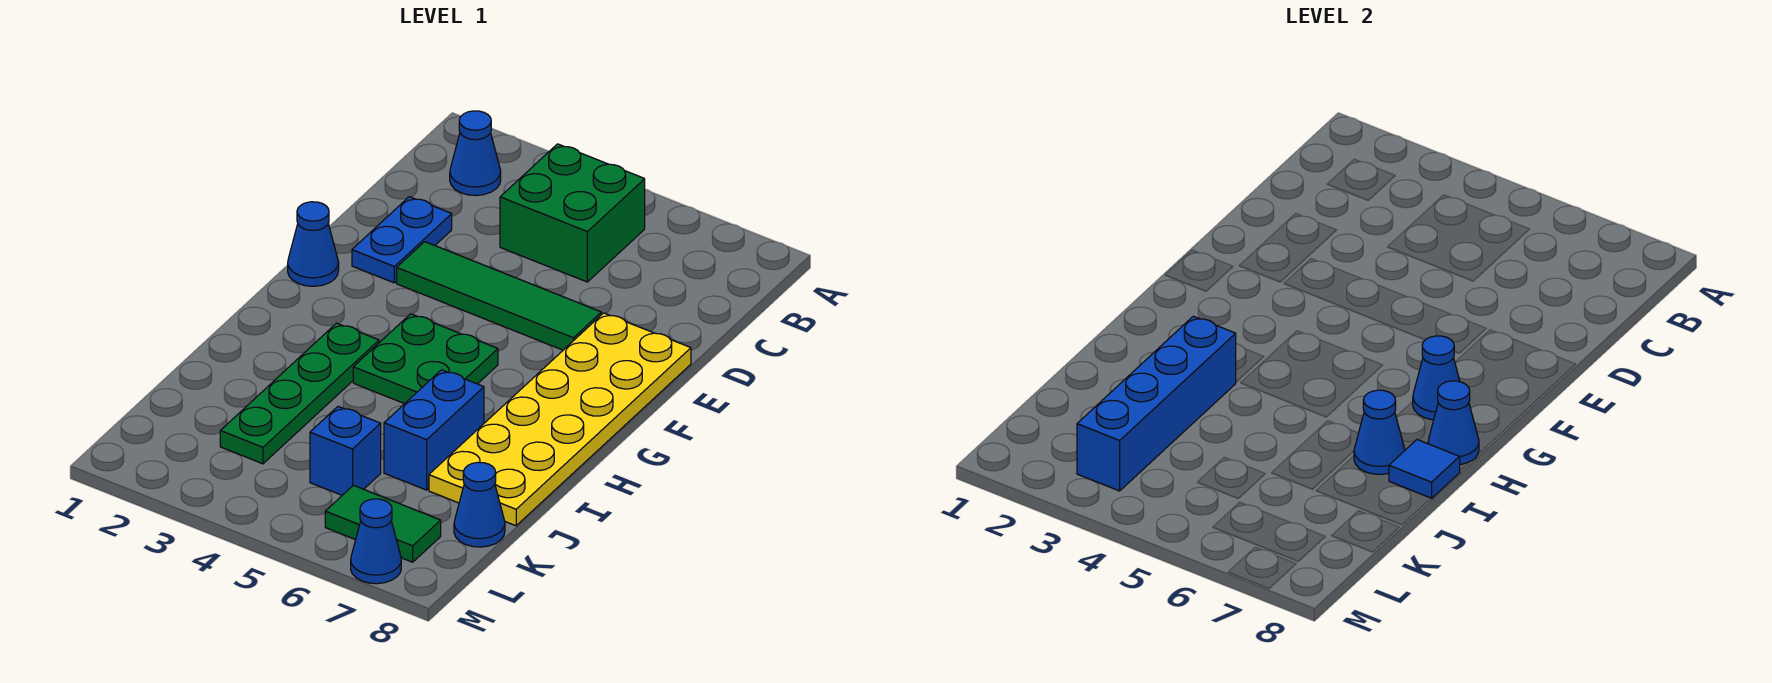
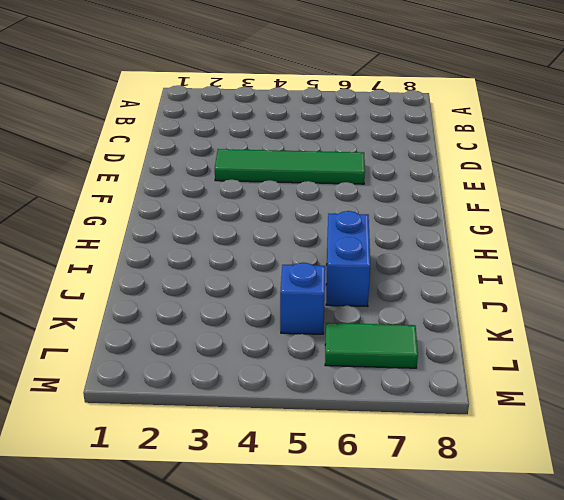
none -> blue cone B2 level 1
none -> green brick B4:C5 level 1
none -> blue plate D2:E2 level 1

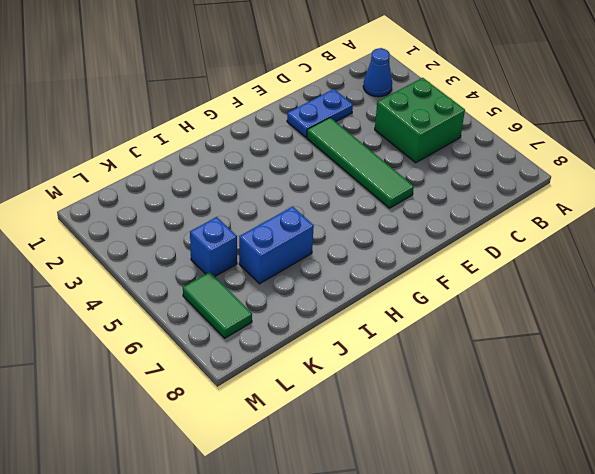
none -> yellow plate E7:J8 level 1
none -> blue cone F1 level 1
none -> green plate G4:H5 level 1

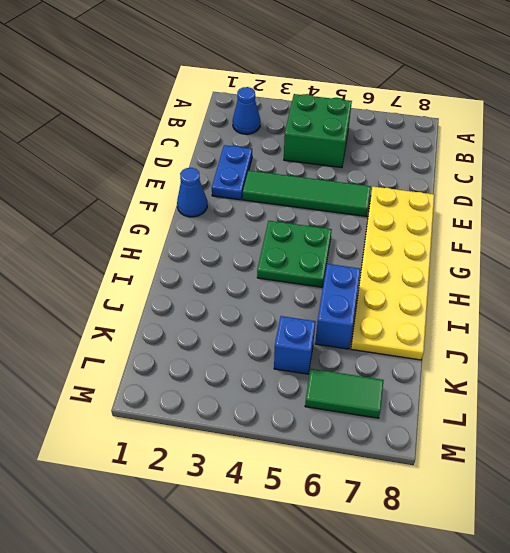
none -> green plate H3:K3 level 1
none -> blue cone K8 level 1
none -> blue cone M7 level 1

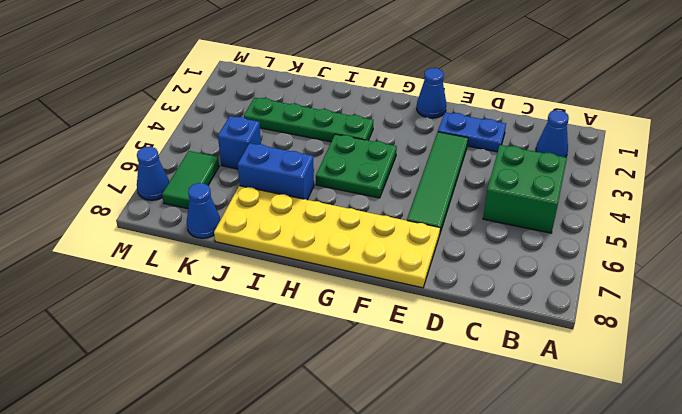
none -> blue cone G7 level 2
none -> blue cone H8 level 2
none -> blue brick I3:L3 level 2

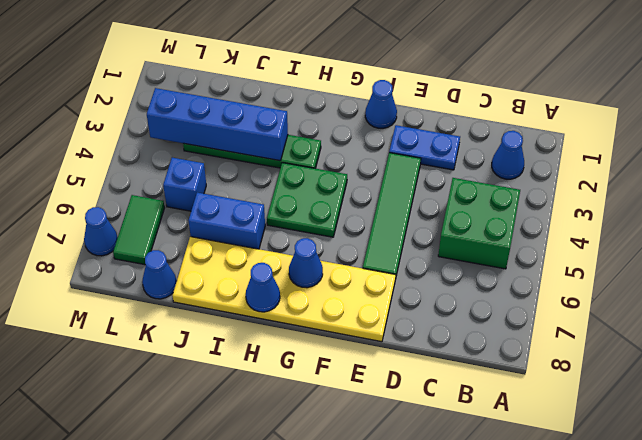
none -> blue cone I7 level 2
none -> blue tile I8 level 2

